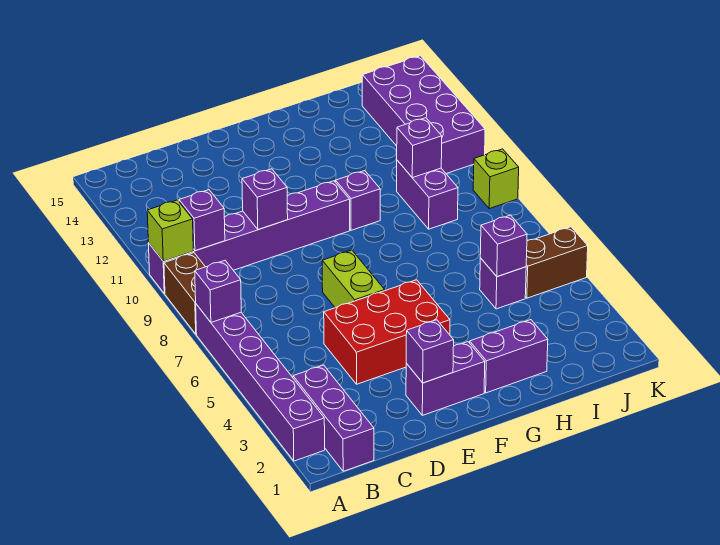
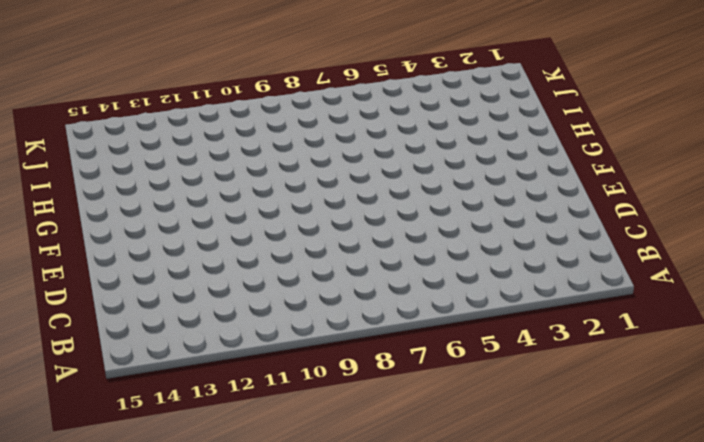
none -> purple brick A2:A7 level 1
none -> brown brick A8:A9 level 1
none -> purple brick A10:F10 level 1

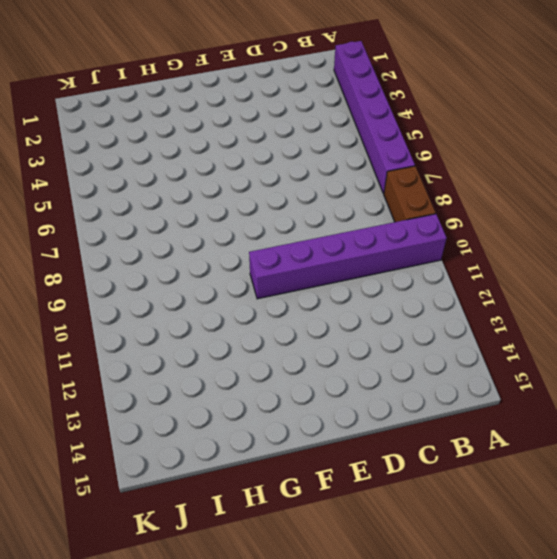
none -> purple brick B1:B3 level 1
none -> red brick D4:F5 level 1
none -> purple brick E2:F2 level 1

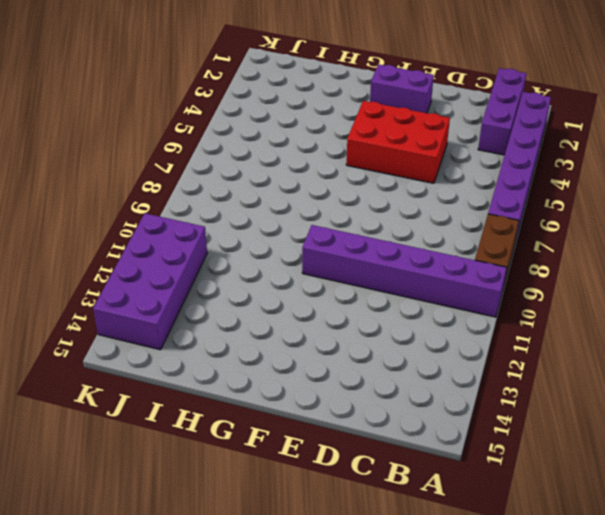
none -> lime brick E6:E7 level 1
none -> purple brick G2:H2 level 1
none -> purple brick G10 level 1

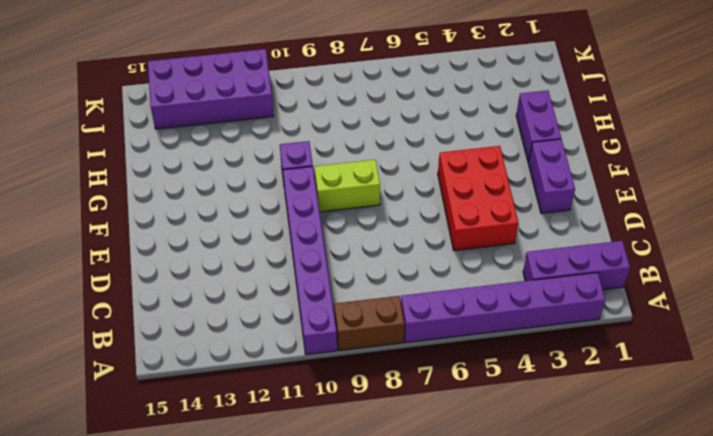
lime brick F8:F9 level 1 -> lime brick E6:E7 level 1
none -> purple brick I5 level 1
none -> purple brick I9:I10 level 1
none -> brown brick J5:K5 level 1

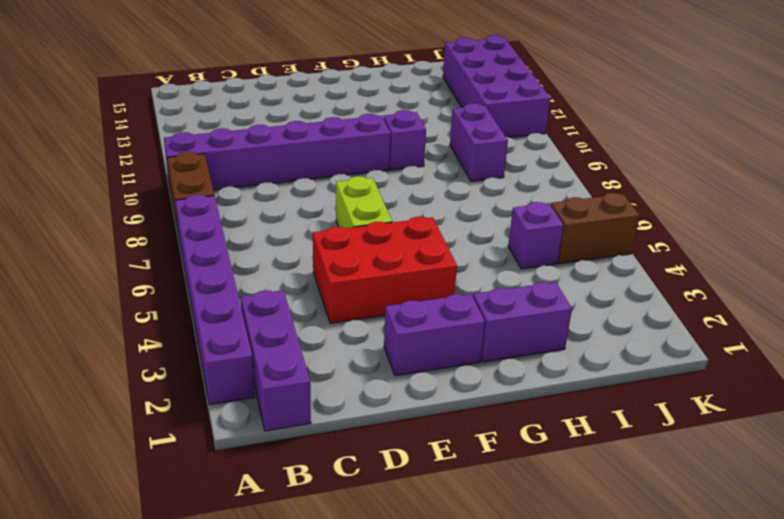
none -> lime brick K9 level 1
none -> purple brick A7 level 2
none -> lime brick A10 level 2

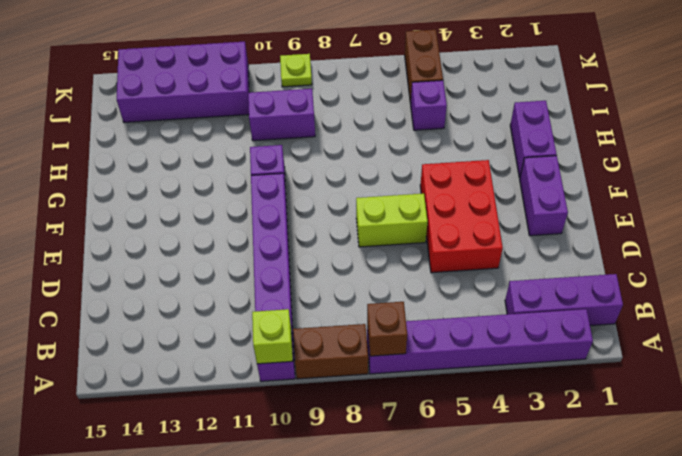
brown brick A7 level 2 -> purple brick A7 level 2
lime plate K9 level 1 -> lime brick K9 level 1
none -> purple brick B10 level 2
none -> purple brick D10 level 2
none -> purple brick E2 level 2

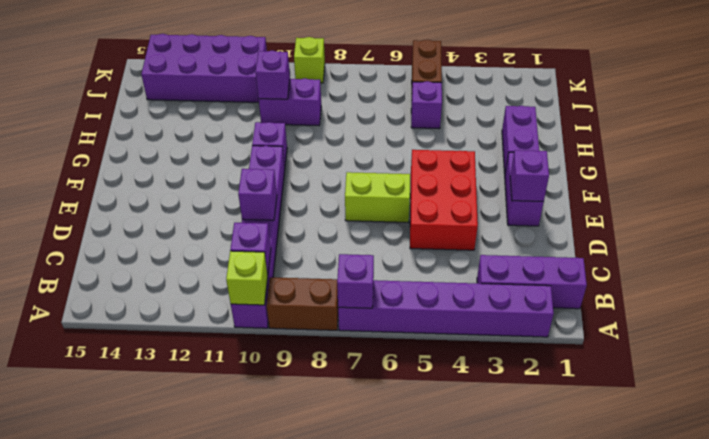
none -> purple brick I5 level 2

